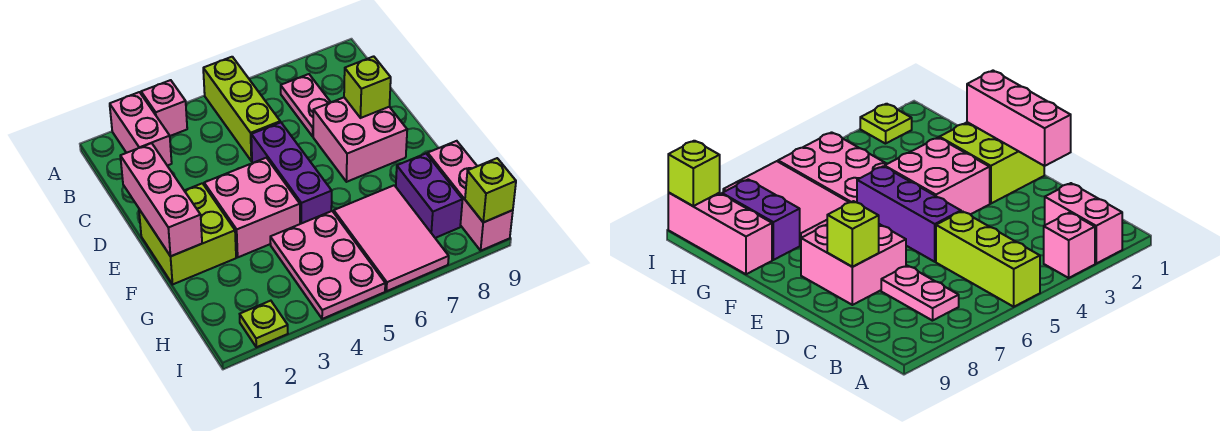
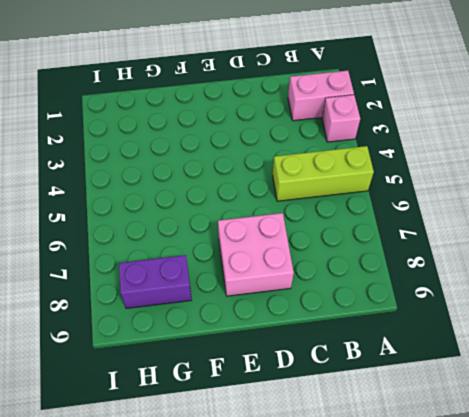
none -> pink plate B7:C7 level 1
none -> purple brick D5:F5 level 1
none -> lime brick E1:F2 level 1

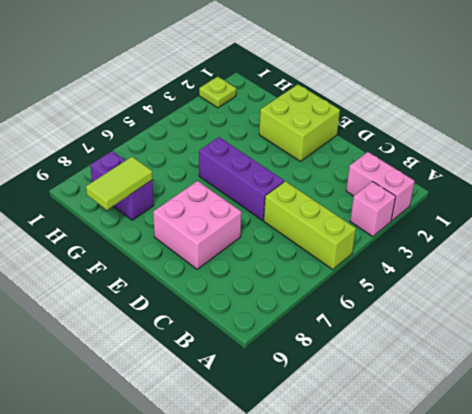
lime tile G8:G9 level 2 -> none
none -> pink plate B7:C7 level 1
none -> pink brick E3:F4 level 1
none -> pink plate G4:I5 level 1

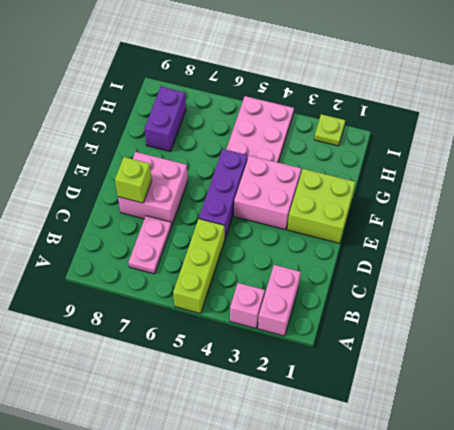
none -> pink tile G6:I7 level 1
none -> pink brick G9:I9 level 1
none -> pink brick D1:F1 level 2

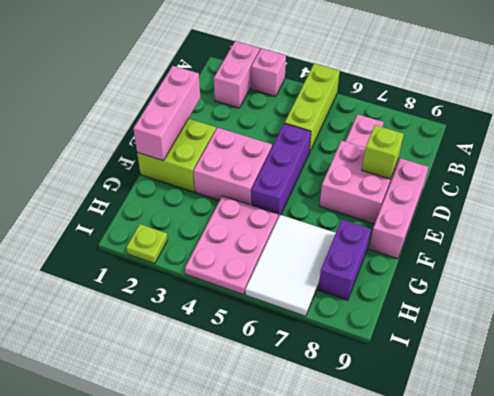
pink brick D9:F9 level 1 -> pink brick G9:I9 level 1
white tile G6:I7 level 1 -> pink tile G6:I7 level 1
none -> lime brick I9 level 2

